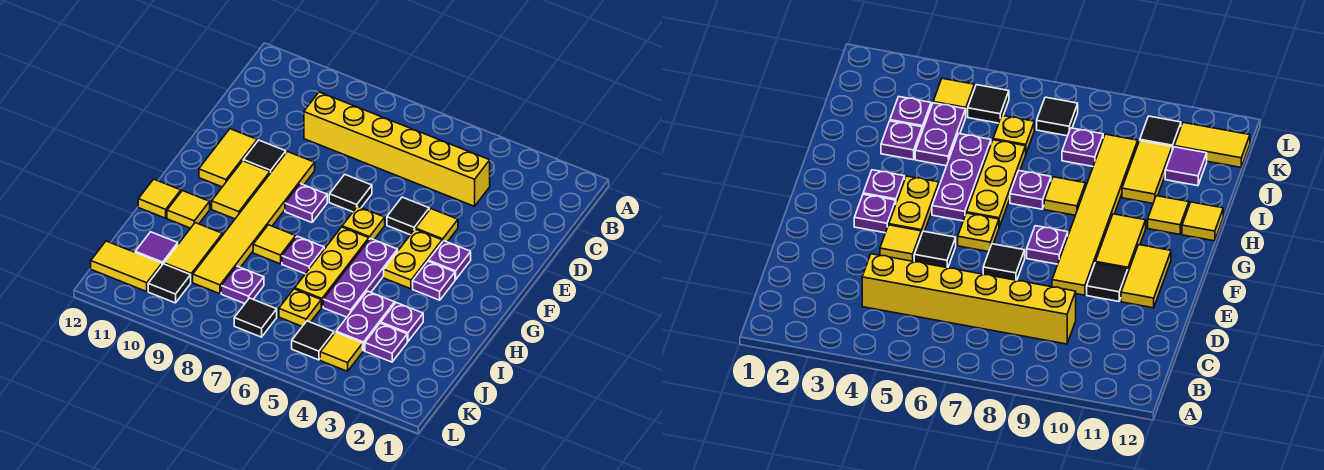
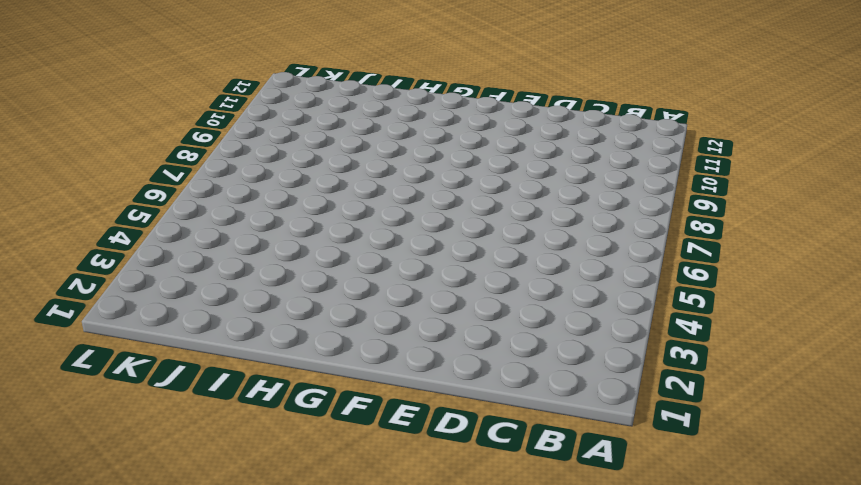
none -> yellow brick C4:C9 level 1
none -> yellow tile E4 level 1
none -> black tile E5 level 1
none -> black tile E7 level 1

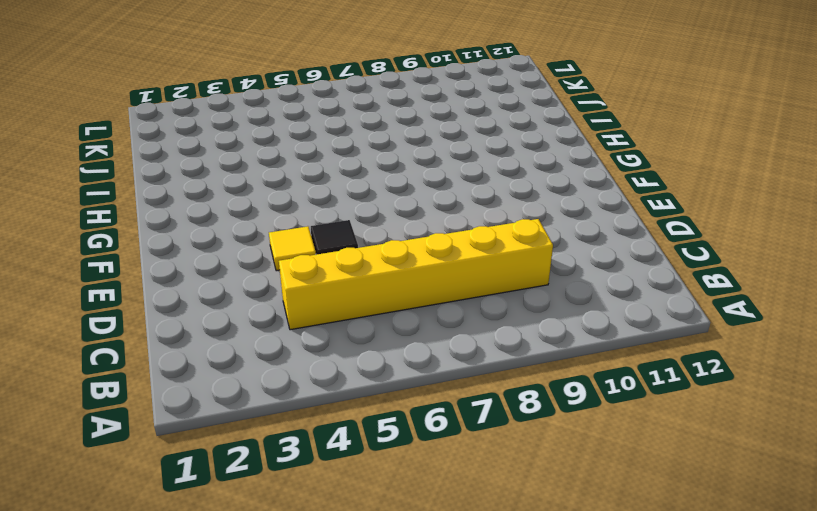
none -> black tile E7 level 1
none -> yellow tile E9:J9 level 1
none -> black tile E10 level 1
none -> yellow tile E11:F11 level 1

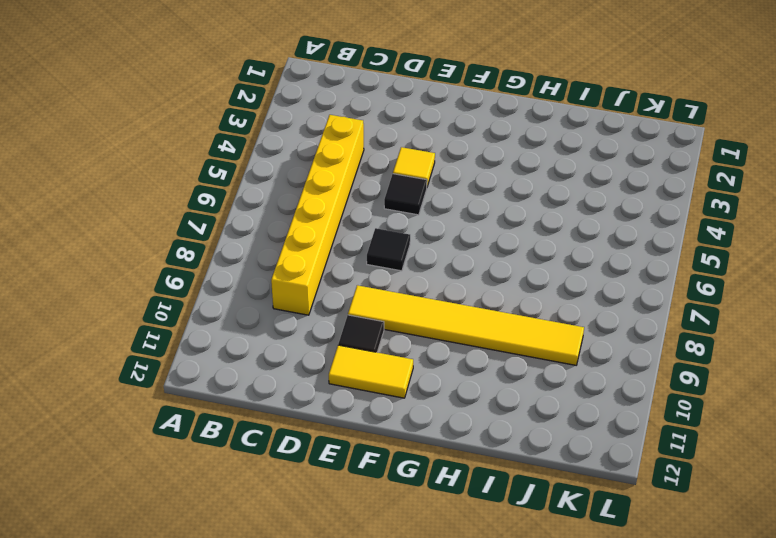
none -> purple plate F3 level 1
none -> yellow plate F4:G4 level 1
none -> yellow plate F6 level 1
none -> purple plate F8 level 1

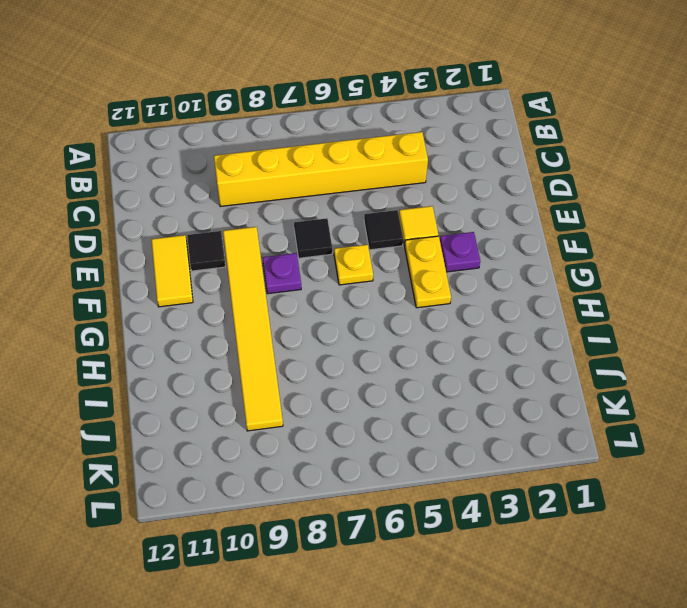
none -> yellow tile F10:G10 level 1
none -> purple plate G3 level 1
none -> purple plate G5:I5 level 1
none -> yellow plate G6:I6 level 1

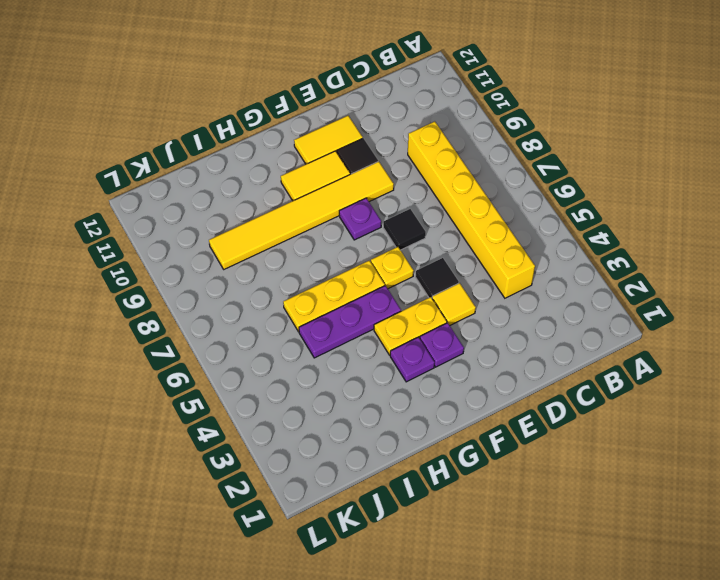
none -> purple plate H7 level 1
none -> yellow tile H8 level 1
none -> yellow tile H11 level 1
none -> yellow tile H12 level 1

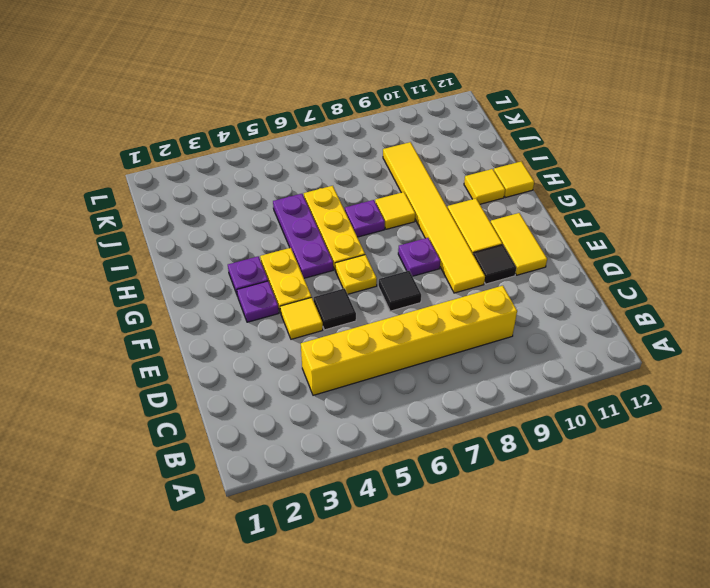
none -> purple plate I3 level 1
none -> purple plate I4:J4 level 1
none -> yellow tile I10:J10 level 1
none -> purple plate J3 level 1

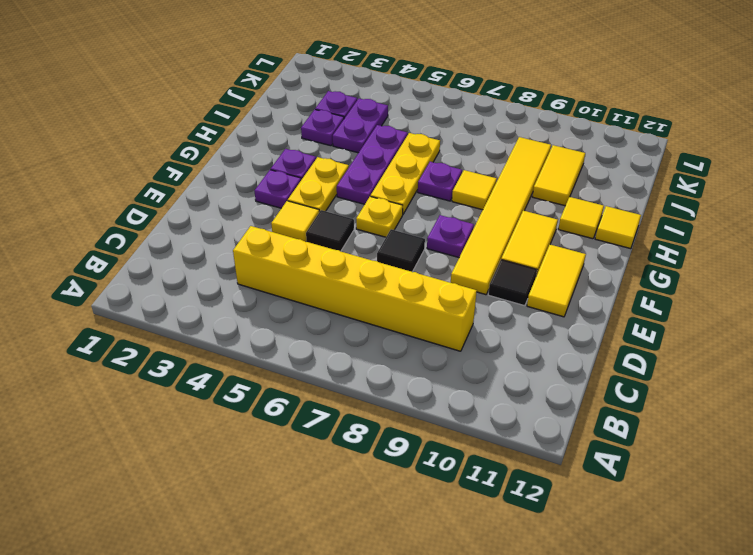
none -> yellow plate J6 level 1
none -> purple plate J8 level 1
none -> purple tile J11 level 1
none -> yellow tile K4 level 1

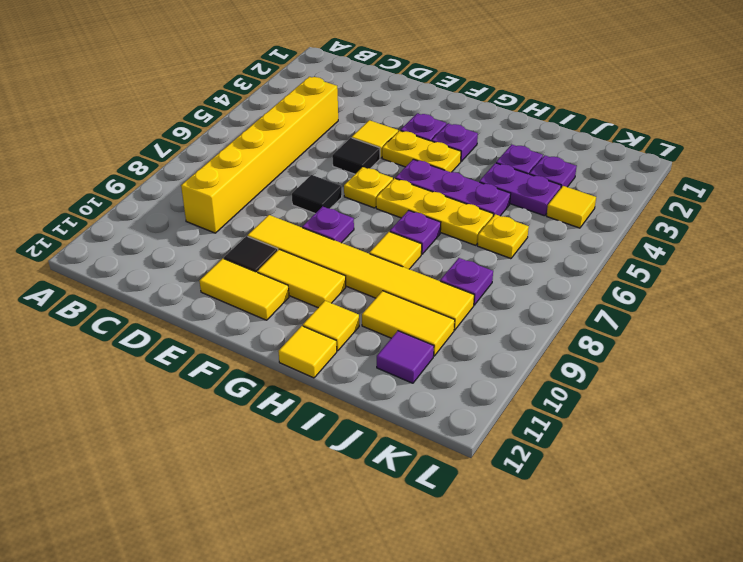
none -> black tile K5 level 1
none -> black tile K7 level 1
none -> black tile K10 level 1
none -> yellow tile K11:K12 level 1

